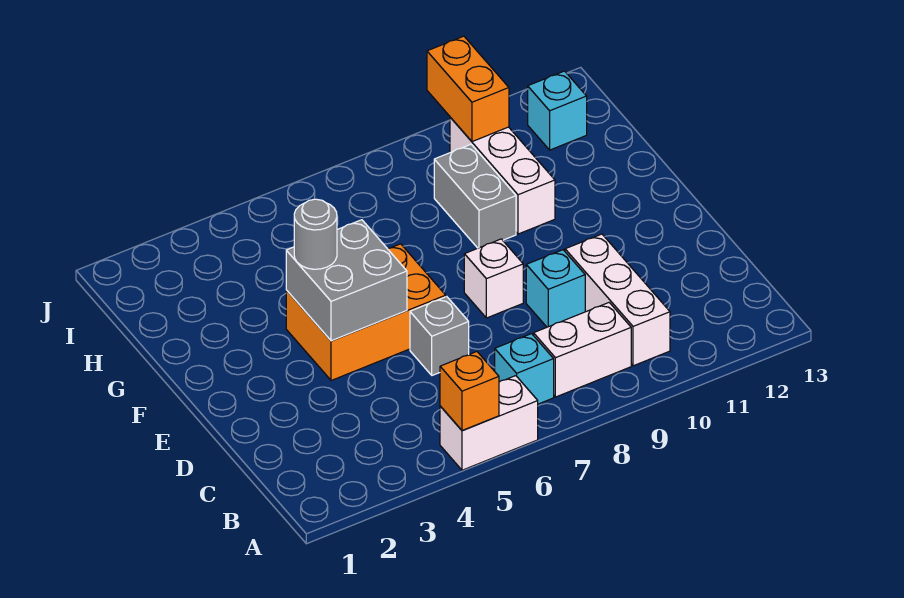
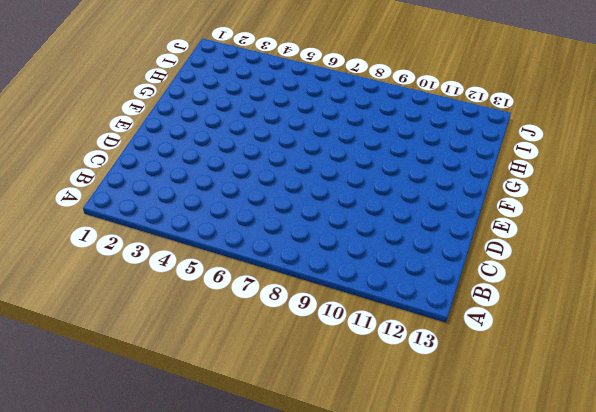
none -> white brick A5:A6 level 1
none -> cyan brick B7 level 1
none -> white brick B8:B9 level 1

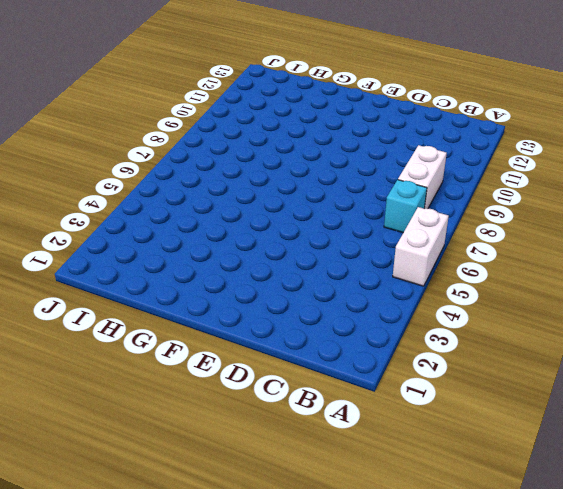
none -> white brick B10:D10 level 1
none -> grey brick D6 level 1
none -> cyan brick D9 level 1

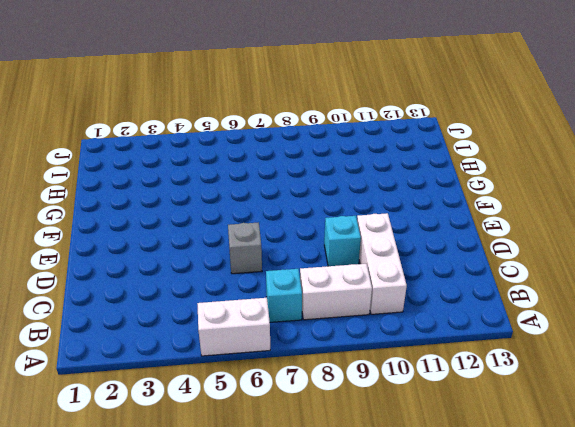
none -> orange brick E4:F6 level 1
none -> white brick E8 level 1
none -> grey brick G9:H9 level 1

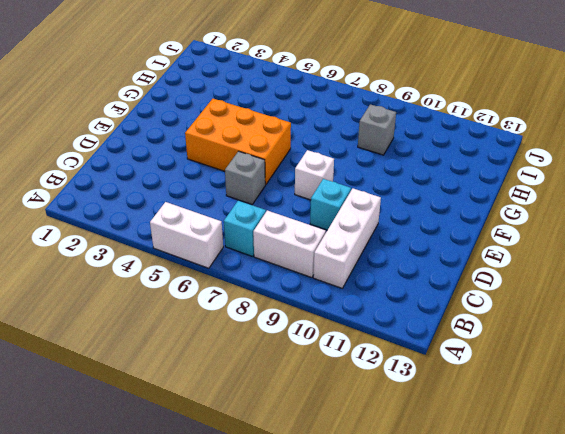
grey brick H9 level 1 -> grey brick G9:H9 level 1
none -> white brick G10:I10 level 1
none -> cyan brick I12 level 1
none -> orange brick A5 level 2

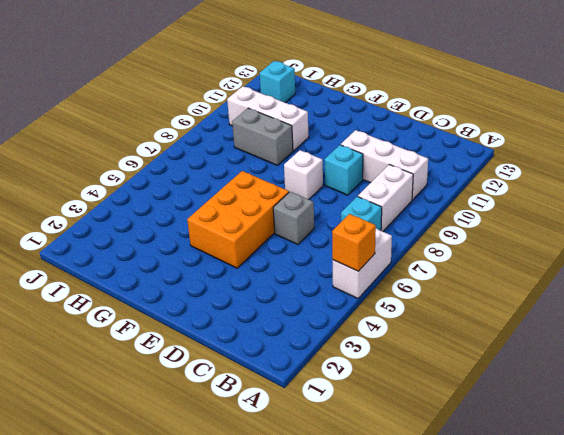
none -> grey brick E4:F5 level 2
none -> orange brick I10:J10 level 2
none -> grey round brick F4 level 3

